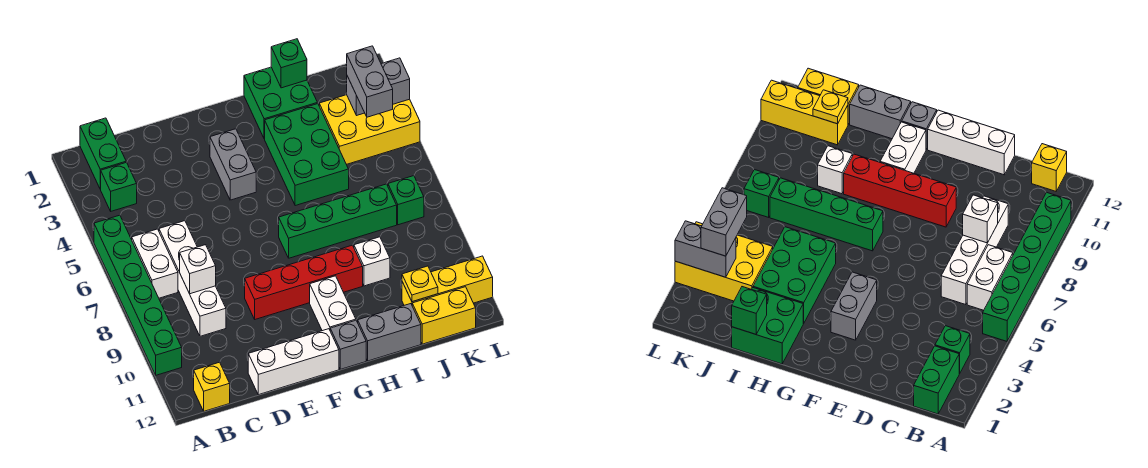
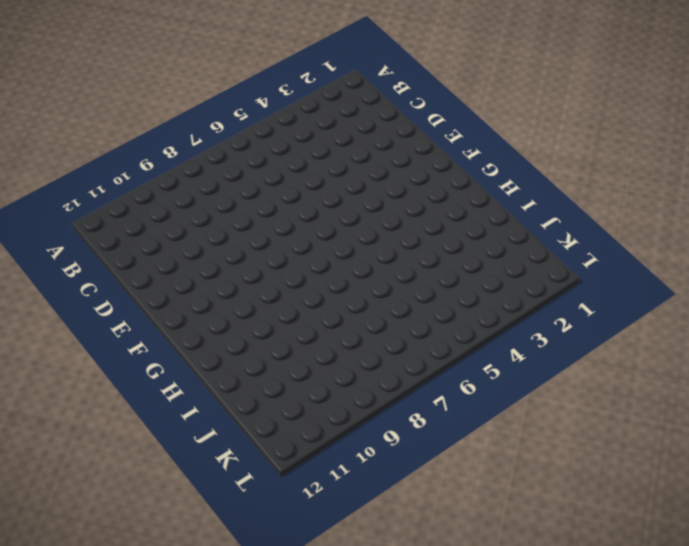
none -> green brick A5:A10 level 1
none -> green brick B1:B2 level 1
none -> green brick B3 level 1

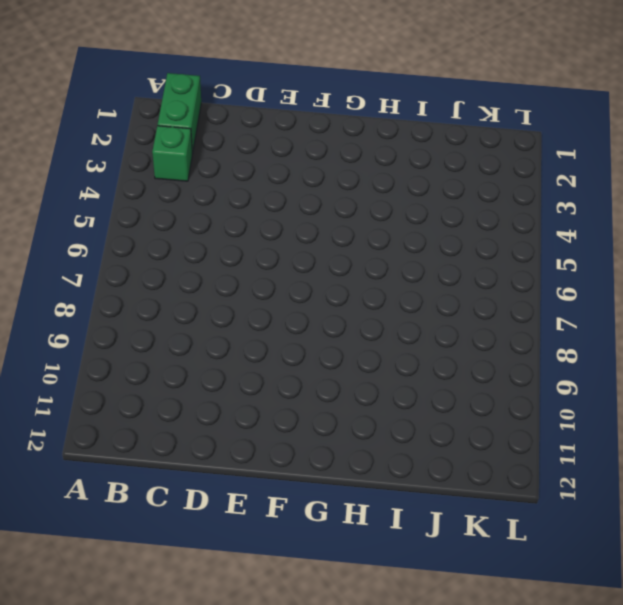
none -> green brick A5:A10 level 1
none -> white brick B6:B7 level 1
none -> yellow brick B12 level 1

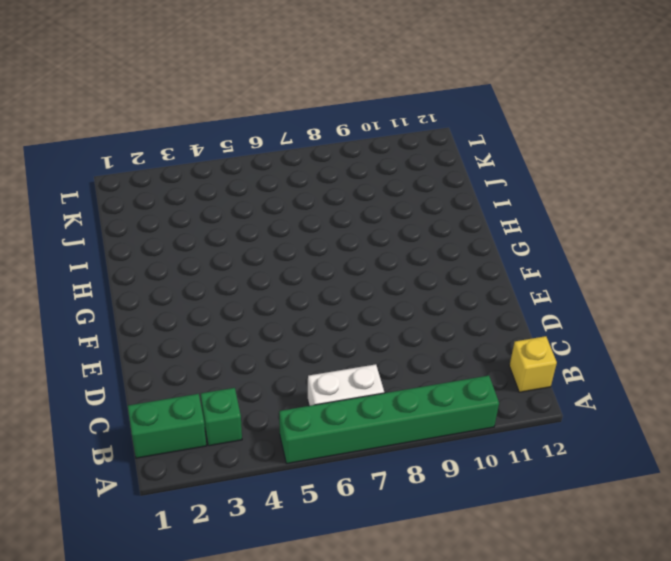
none -> white brick C6:C9 level 1
none -> white brick D12:F12 level 1
none -> red brick E9:H9 level 1

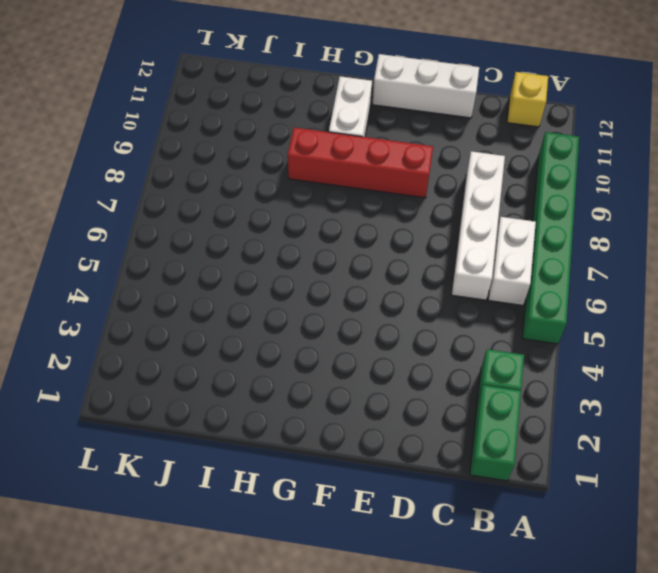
none -> grey brick F3:F4 level 1
none -> green brick G7:J7 level 1
none -> grey brick G12 level 1

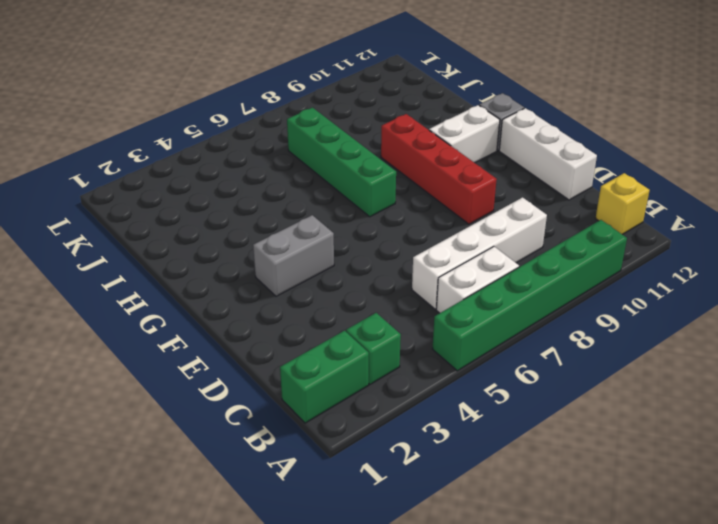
none -> green brick H1:I2 level 1
none -> green brick H3:I5 level 1
none -> grey brick H12:I12 level 1

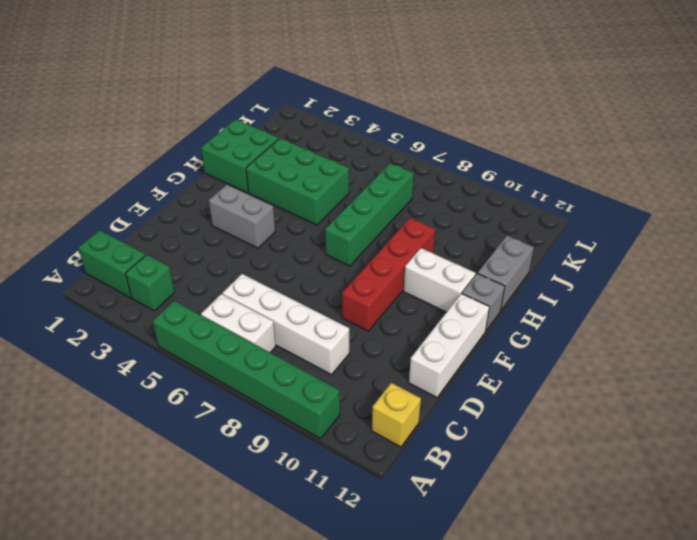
none -> white brick I9 level 1
none -> yellow brick J3:L4 level 1
none -> yellow brick J11:L11 level 1

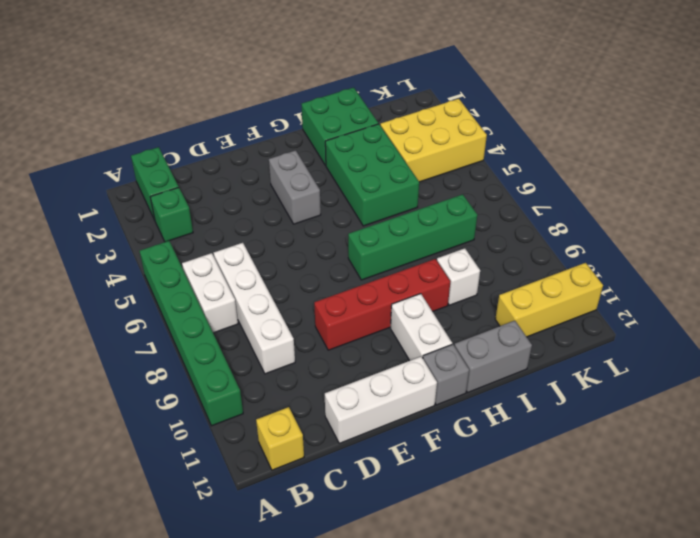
none -> yellow brick J12:K12 level 1
none -> green brick K7 level 1
none -> white brick C8 level 2

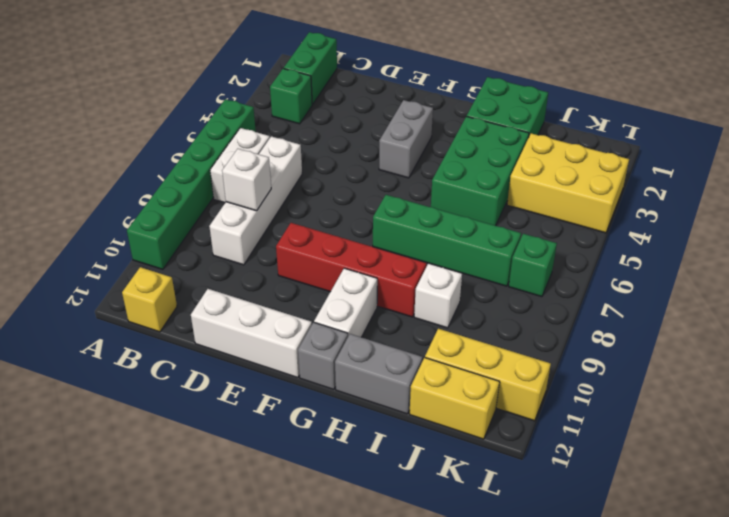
none -> green brick I1 level 2
none -> yellow plate J11 level 2
none -> grey brick K3:L3 level 2

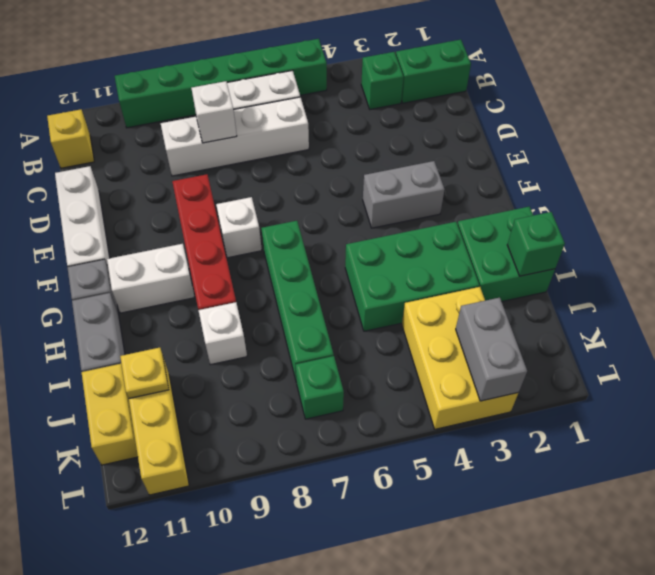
white brick F8 level 1 -> none
none -> grey brick K3:K4 level 3

